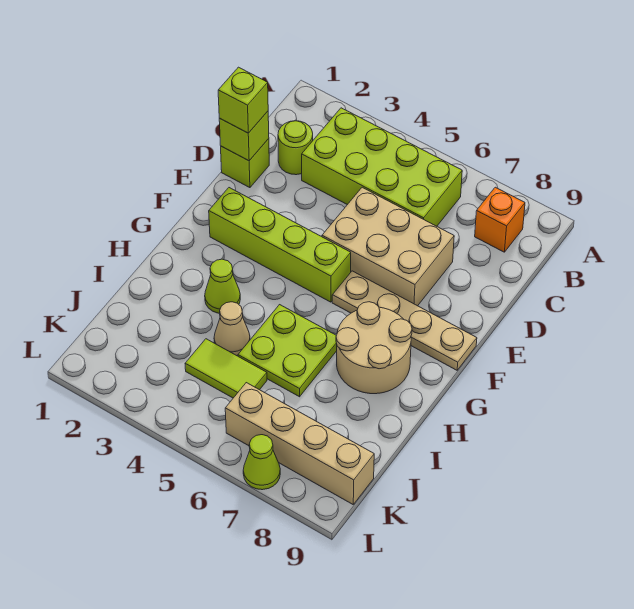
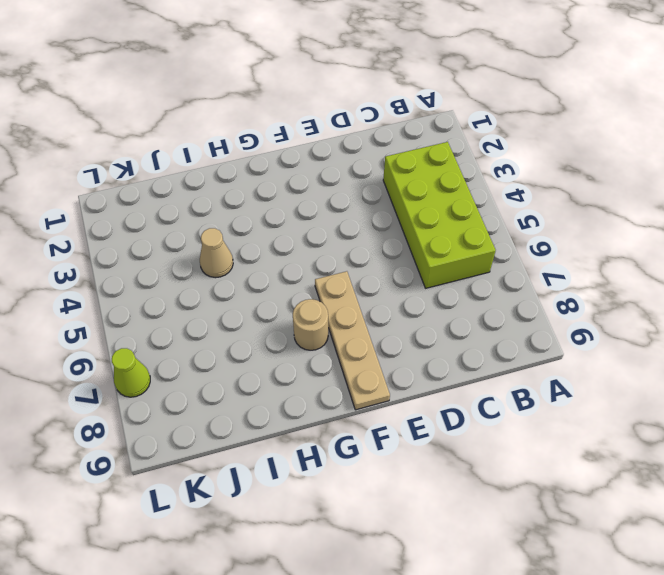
tan round brick G7 level 1 -> tan round brick G7:H8 level 1
none -> orange brick B8 level 1
none -> lime round brick C2 level 1
none -> lime brick D1 level 1

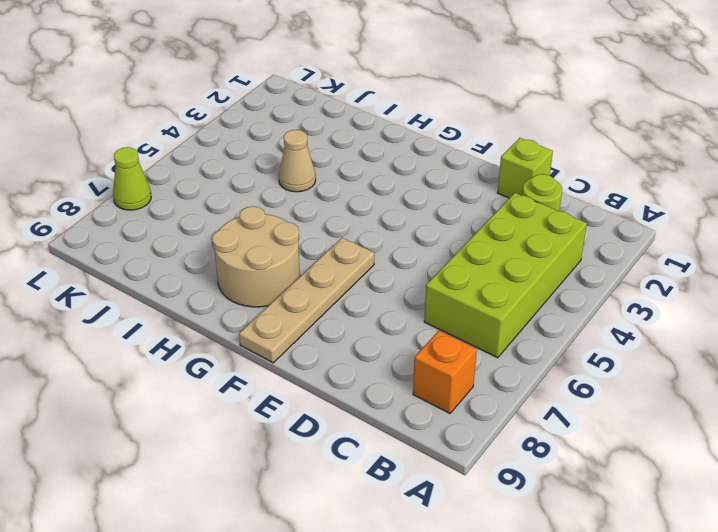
none -> tan brick D5:E7 level 1
none -> lime brick F2:F5 level 1
none -> lime cone H3 level 1

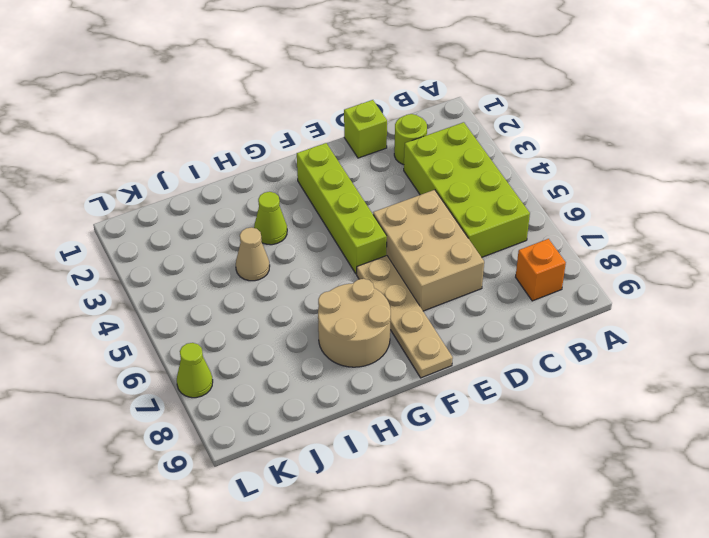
none -> lime plate H5:I6 level 1
none -> lime tile J4:J5 level 1
none -> tan brick K6:K9 level 1

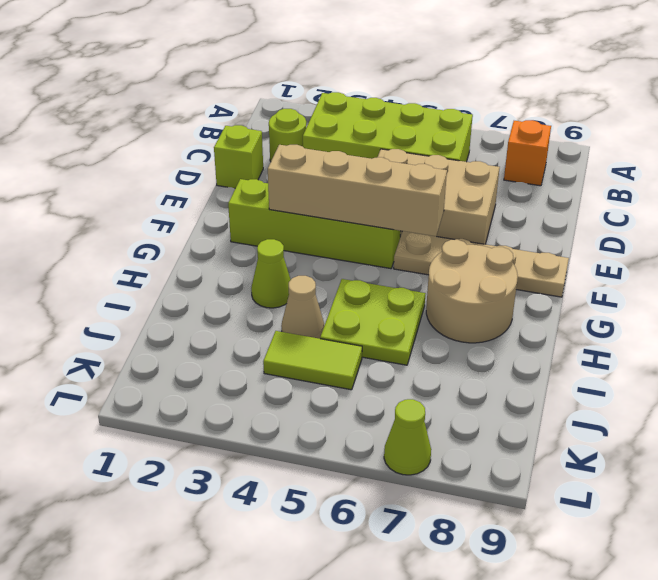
tan brick F3:F6 level 2 -> tan brick K6:K9 level 1
none -> lime brick D1 level 2
none -> lime brick D1 level 3

